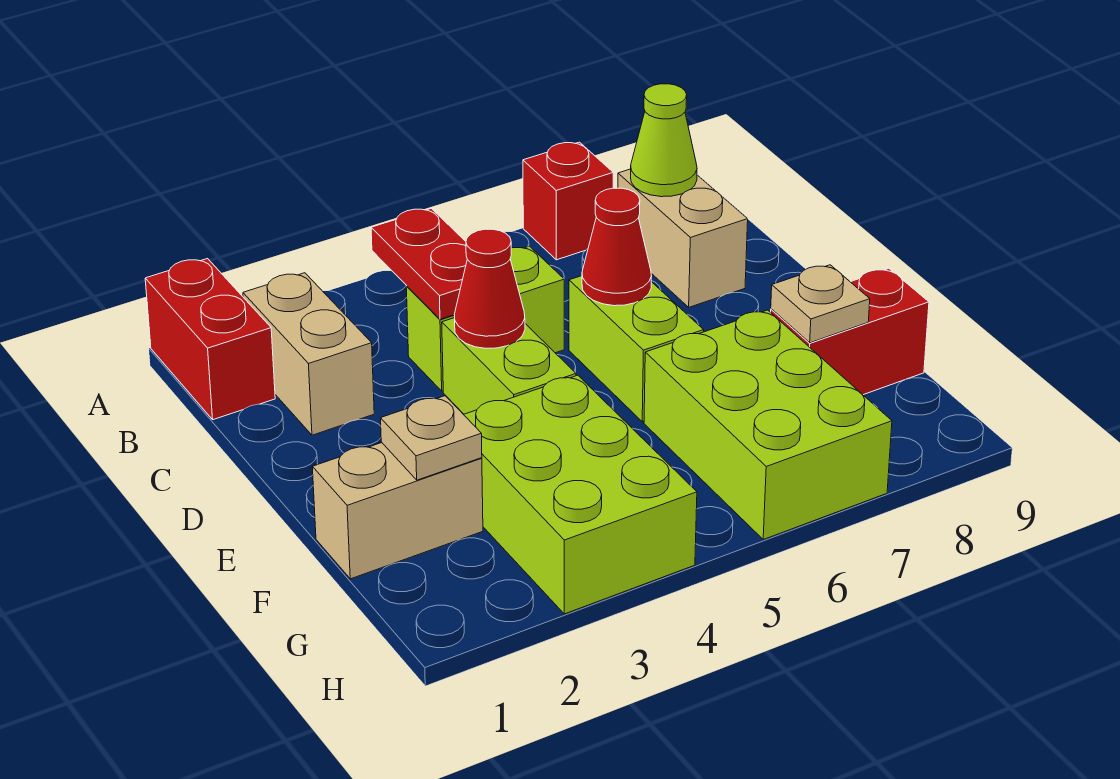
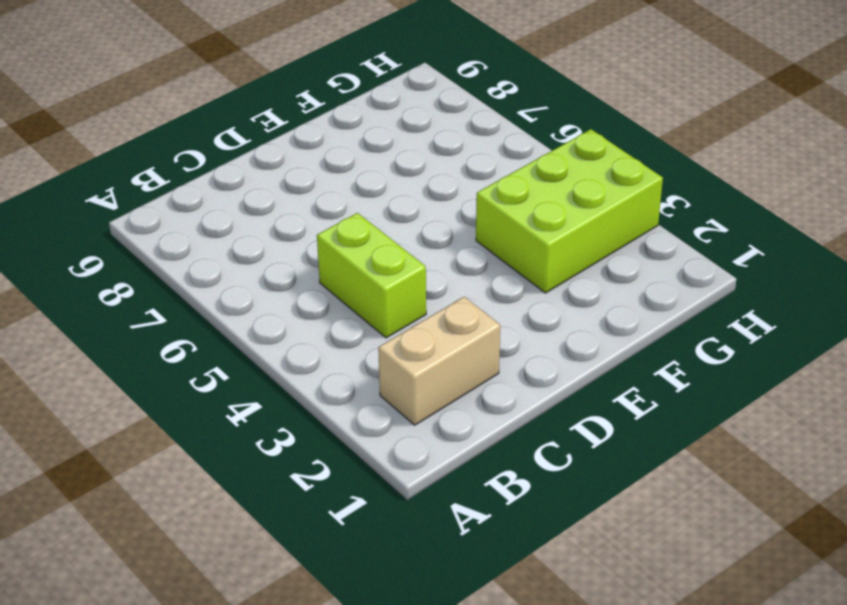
none -> red brick A1:B1 level 1
none -> red brick A7 level 1
none -> tan brick B8:C8 level 1

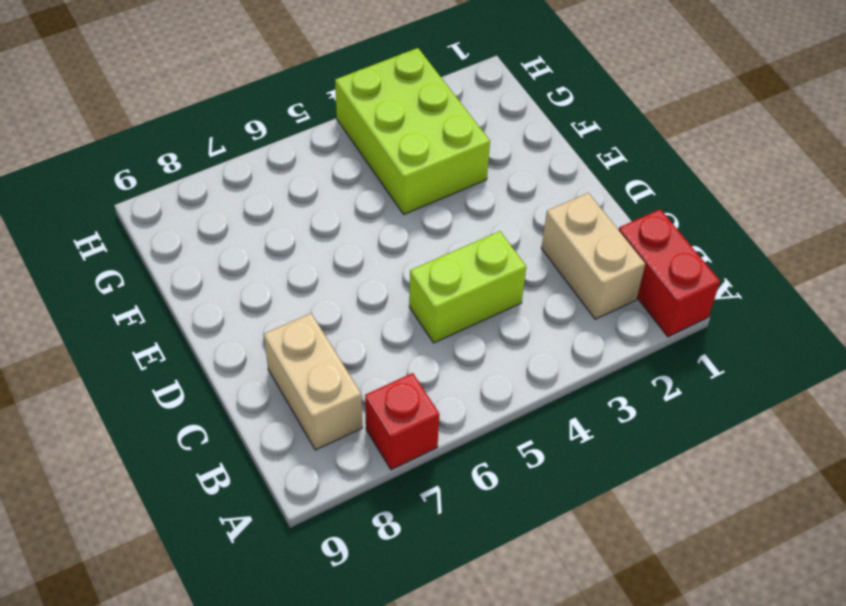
none -> lime brick D4:E4 level 1
none -> lime brick D6:E6 level 1
none -> tan brick F1:F2 level 1

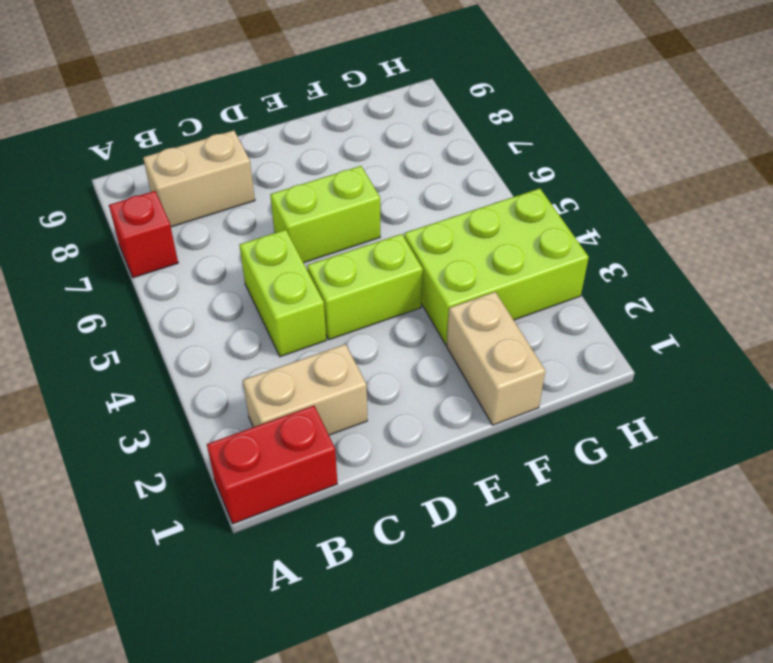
none -> lime brick F6:H7 level 1
none -> red brick F8:F9 level 1
none -> red plate B4:C4 level 2

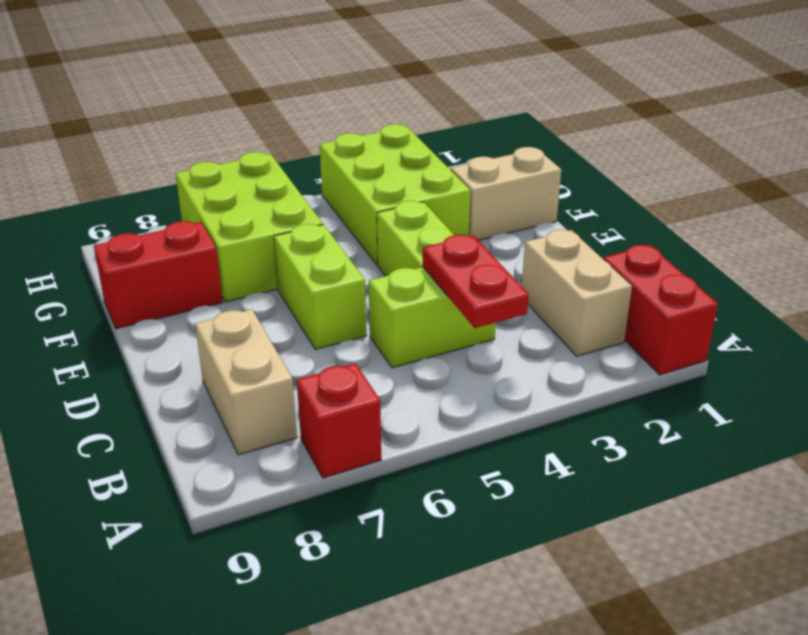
none -> lime cone B8 level 2
none -> red cone D4 level 2
none -> red cone D6 level 2

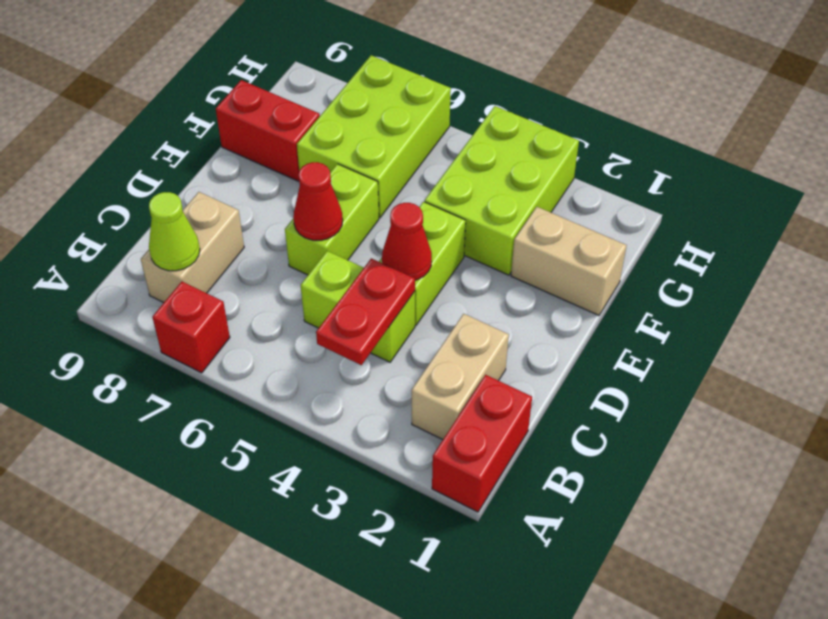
none -> tan plate F2 level 2
none -> tan plate F8 level 2

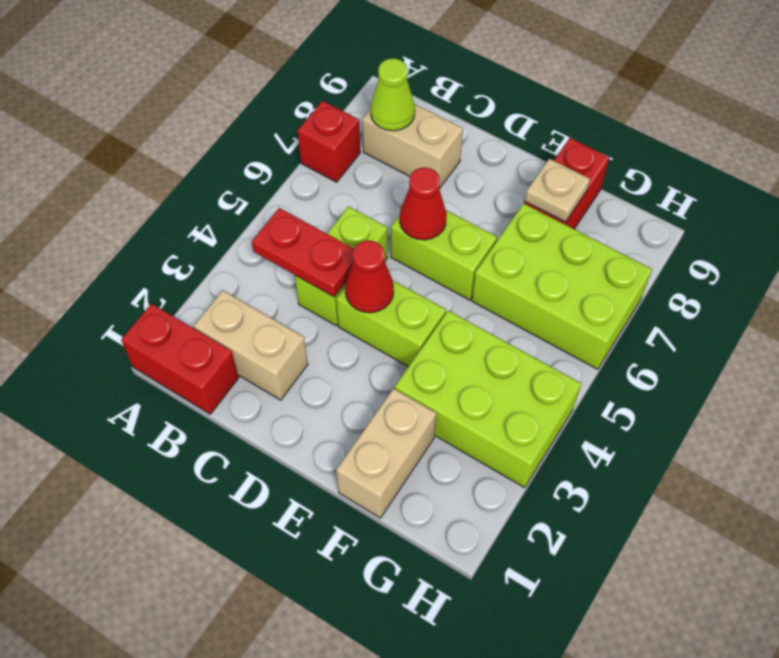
none -> tan plate F2 level 2

